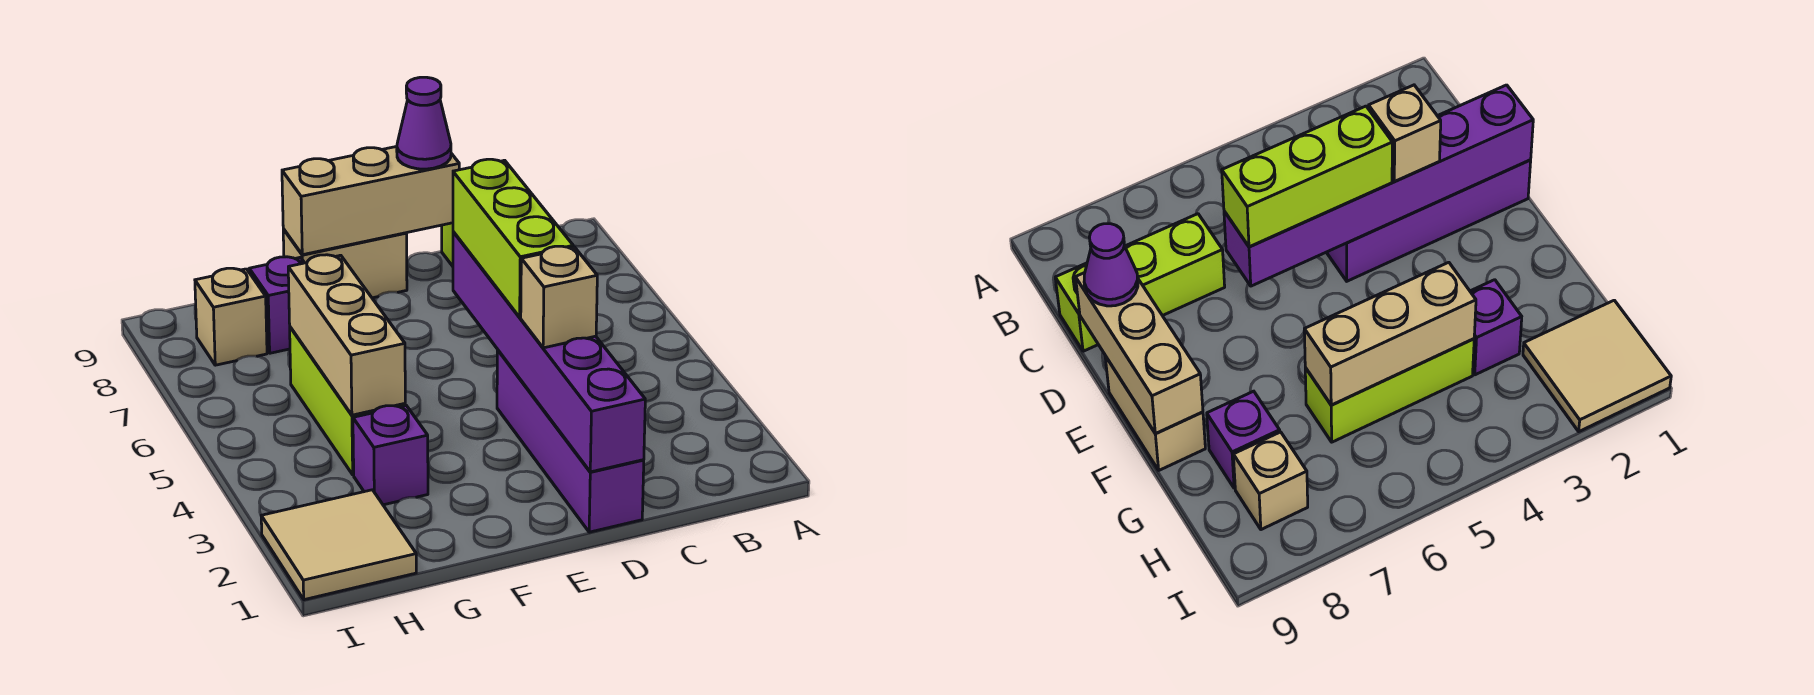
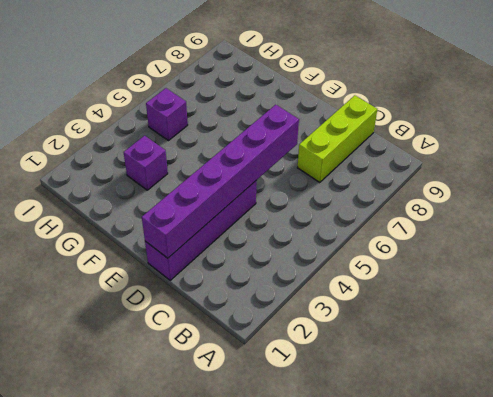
purple brick H5 level 1 -> purple brick G8 level 1
none -> tan brick E9:F9 level 1
none -> lime brick G4:G6 level 1
none -> tan tile H1:I2 level 1

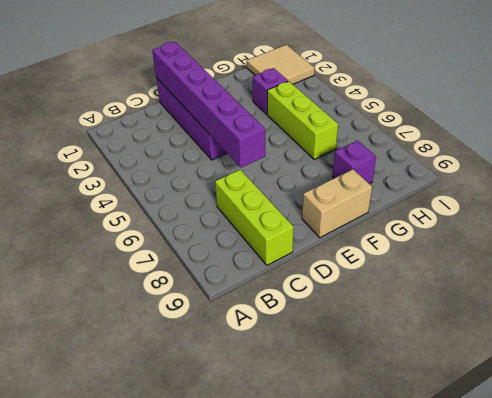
none -> tan brick H8 level 1
none -> tan brick D9:F9 level 2
none -> tan brick G4:G6 level 2

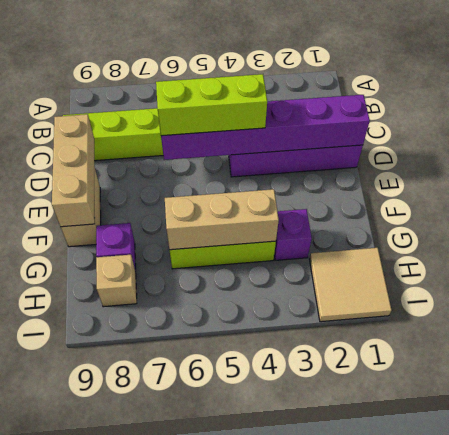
none -> tan brick D3 level 3
none -> purple cone D9 level 3

